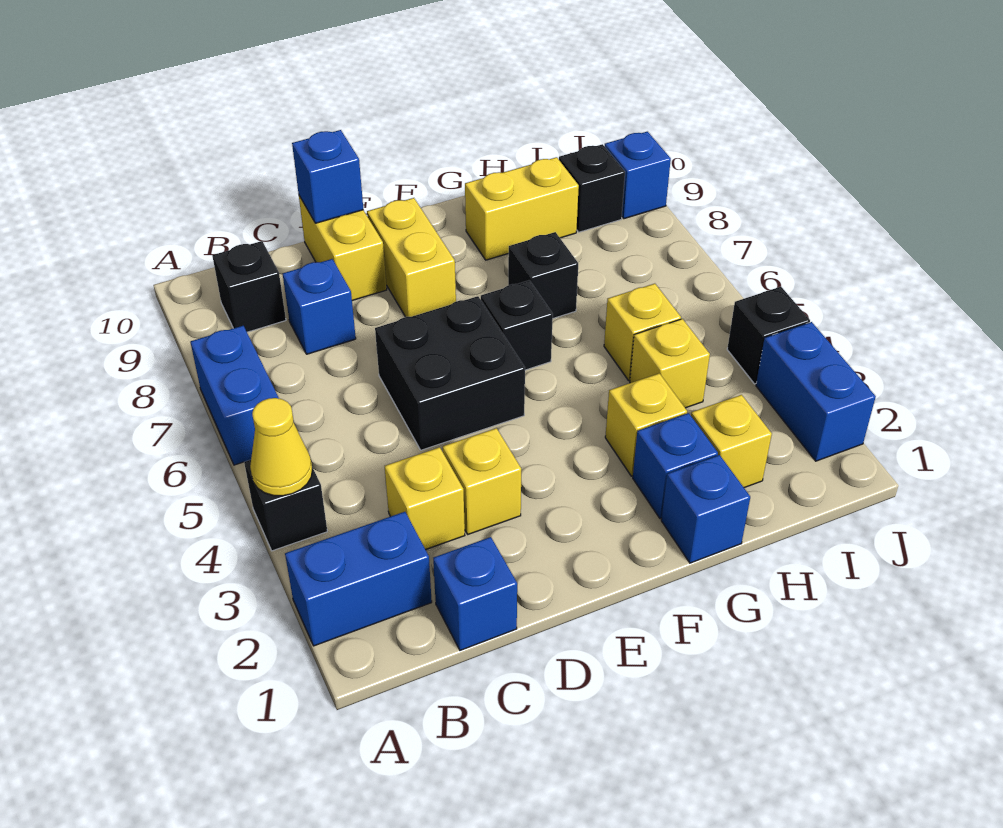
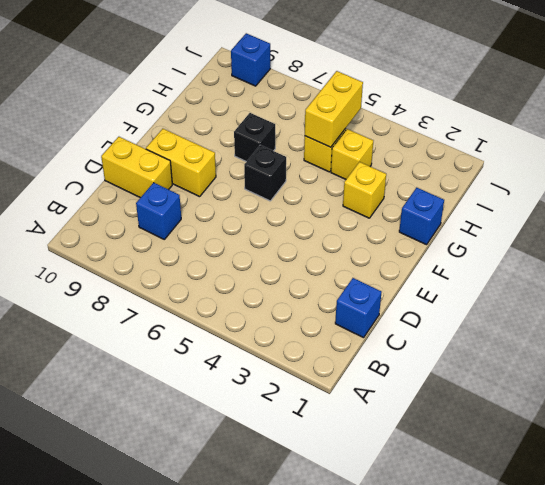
yellow brick H5:I5 level 2 -> yellow brick G9:H9 level 1
none -> blue brick A2:B2 level 1
none -> black brick A4 level 1
none -> blue brick A6:A7 level 1

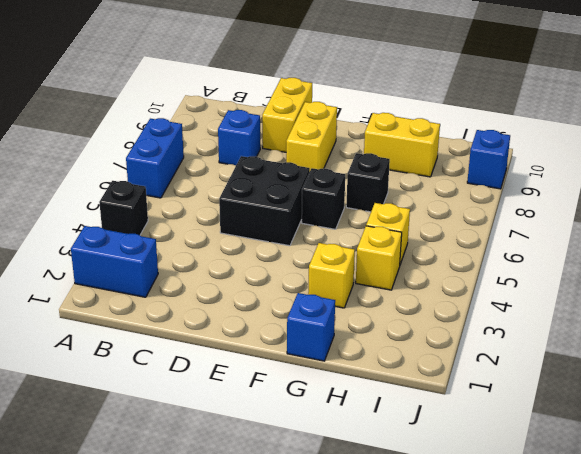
none -> black brick B9 level 1
none -> blue brick C1 level 1
none -> yellow brick C3 level 1

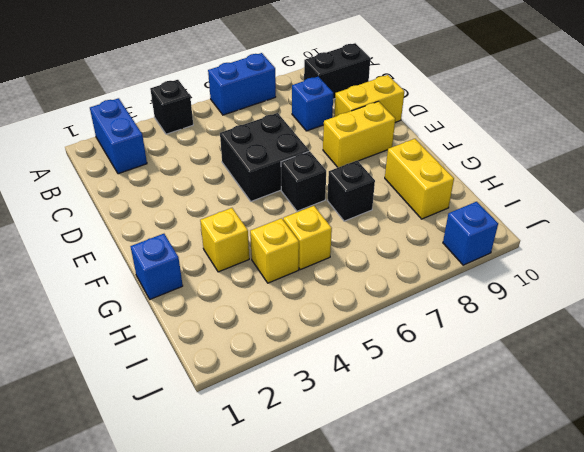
black brick B9:B10 level 1 -> black brick B9 level 1
none -> blue brick C1 level 1
none -> yellow brick C3 level 1
none -> yellow brick D3 level 1

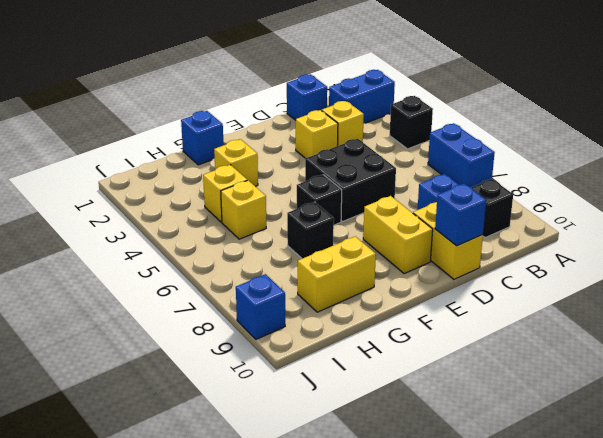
none -> blue brick G2 level 1
none -> yellow brick H2 level 1
none -> black brick I9 level 1

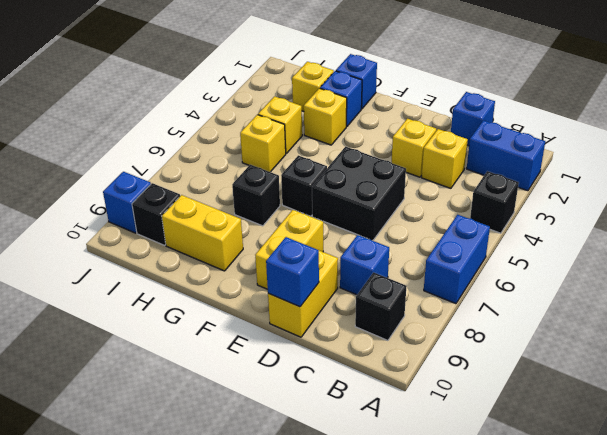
none -> blue brick J2:J3 level 1
none -> black brick J4 level 1
none -> yellow cone A4 level 2

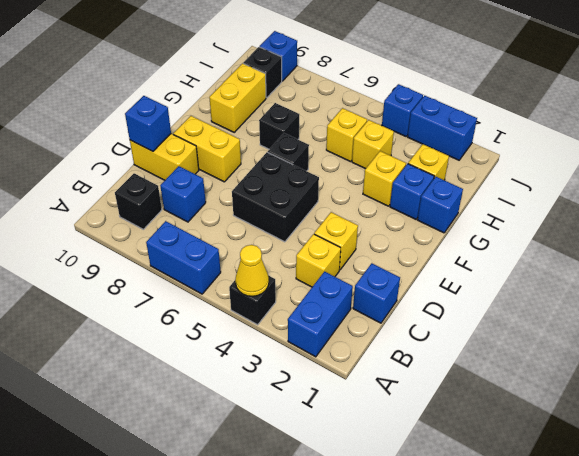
blue brick J4 level 1 -> black brick J4 level 1

